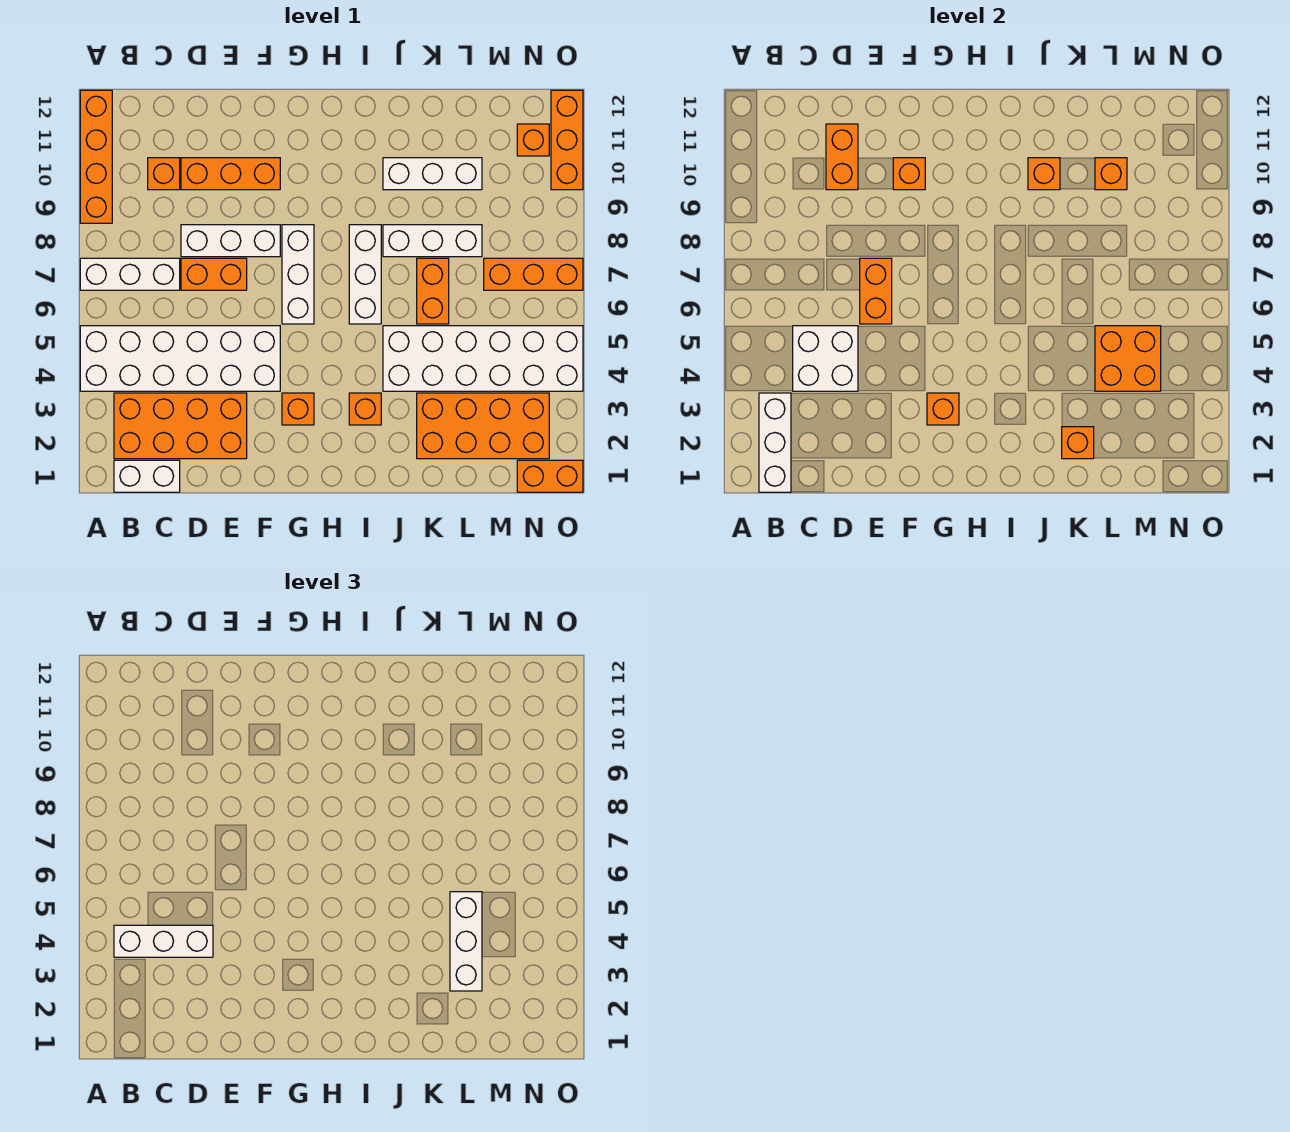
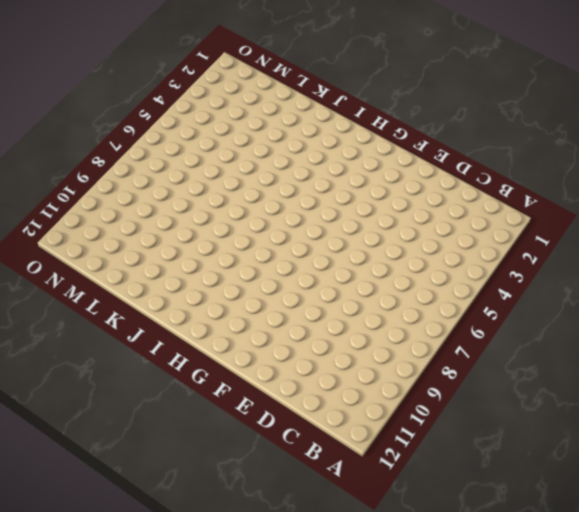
none -> white brick A4:F5 level 1
none -> white brick A7:C7 level 1
none -> orange brick A9:A12 level 1
none -> white brick B1:C1 level 1

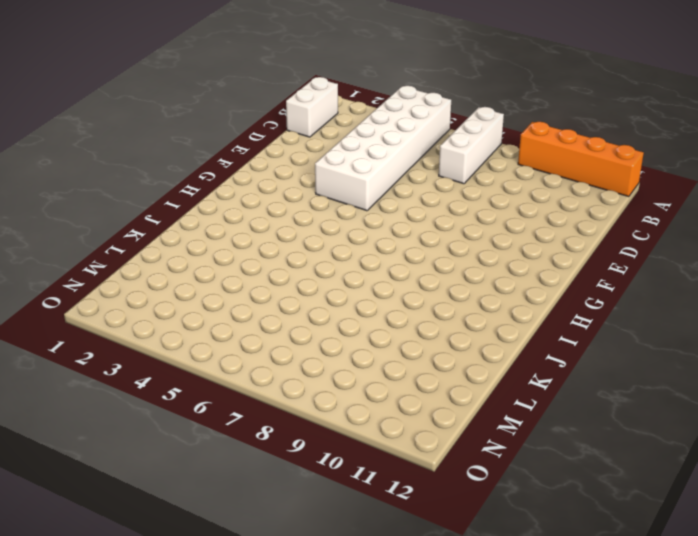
none -> orange brick B2:E3 level 1
none -> orange brick C10 level 1
none -> orange brick D7:E7 level 1
none -> white brick D8:F8 level 1

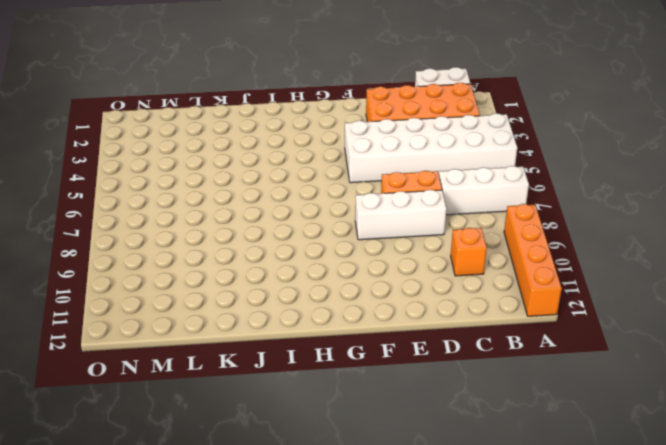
none -> orange brick D10:F10 level 1
none -> orange brick G3 level 1
none -> white brick G6:G8 level 1
none -> orange brick I3 level 1

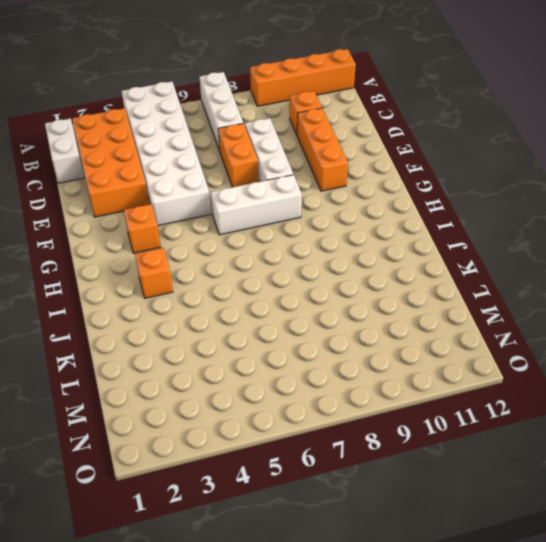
none -> white brick I6:I8 level 1
none -> white brick J4:O5 level 1
none -> white brick J8:L8 level 1
none -> white brick J10:L10 level 1

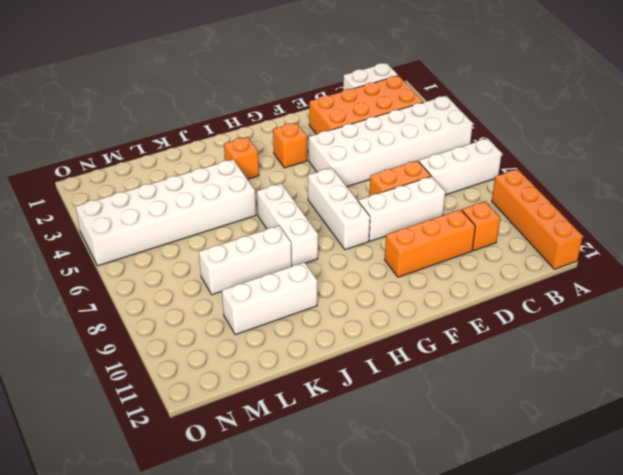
none -> orange brick K2:N3 level 1
none -> orange brick K6:K7 level 1
none -> orange brick M7:O7 level 1
none -> orange brick N1:O1 level 1

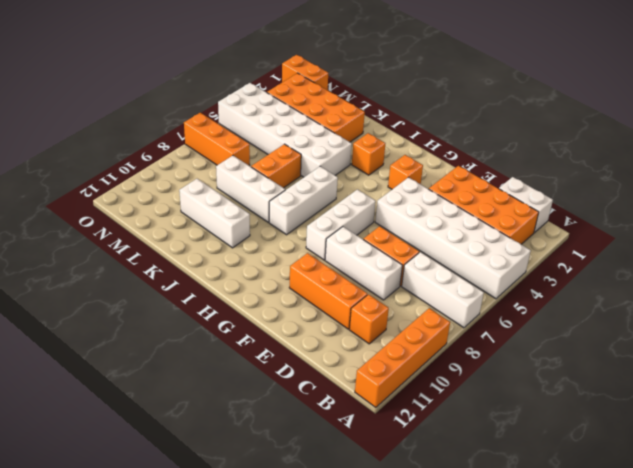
none -> orange brick N11 level 1
none -> orange brick O10:O12 level 1
none -> white brick B1:B3 level 2
none -> white brick C4:D5 level 2

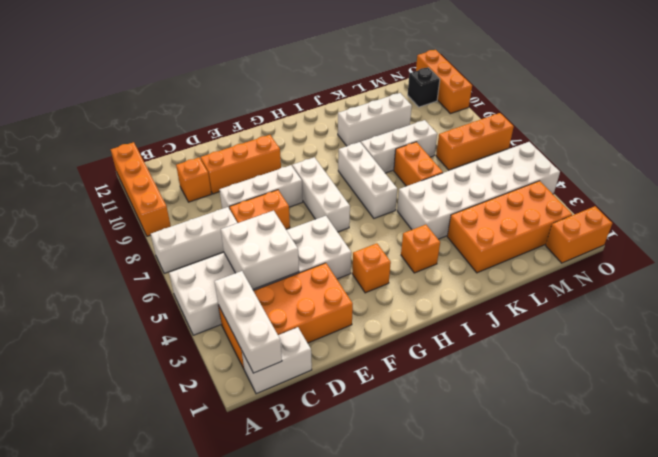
black brick N11 level 1 -> orange brick N11 level 1
none -> orange brick D10:D11 level 2
none -> orange brick E6:E7 level 2
none -> orange brick F10 level 2
none -> orange brick G3 level 2

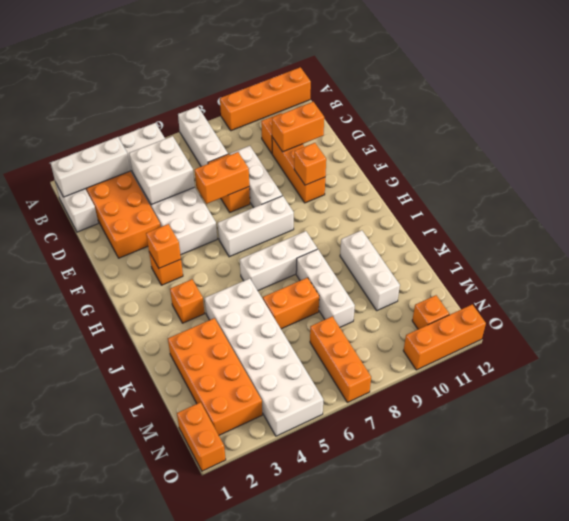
none -> orange brick J10 level 2
none -> orange brick K2 level 2
none -> orange brick L4:M5 level 2
none -> orange brick L10 level 2

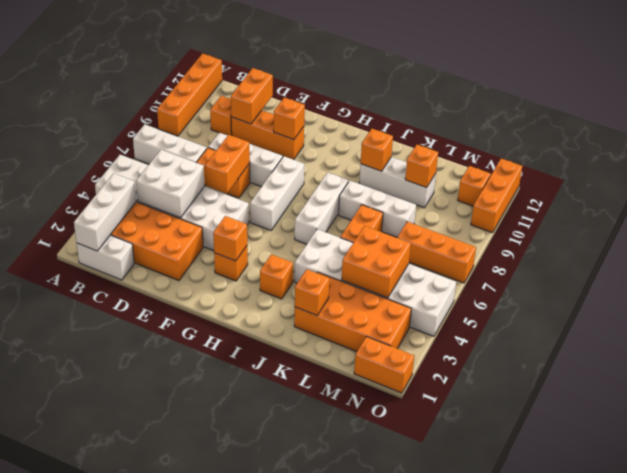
none -> white brick B4:D4 level 3
none -> white brick L3:L5 level 3

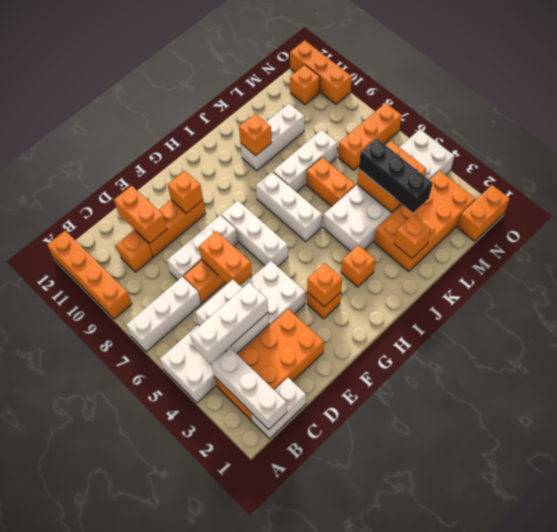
black brick L3:L5 level 3 -> white brick L3:L5 level 3
none -> orange brick L10 level 2

